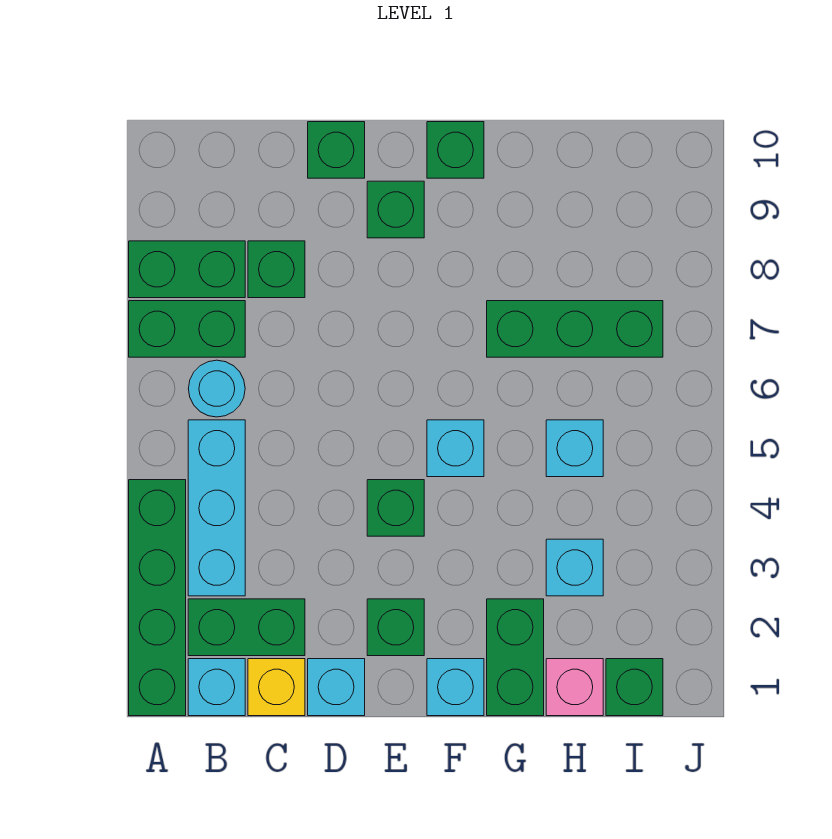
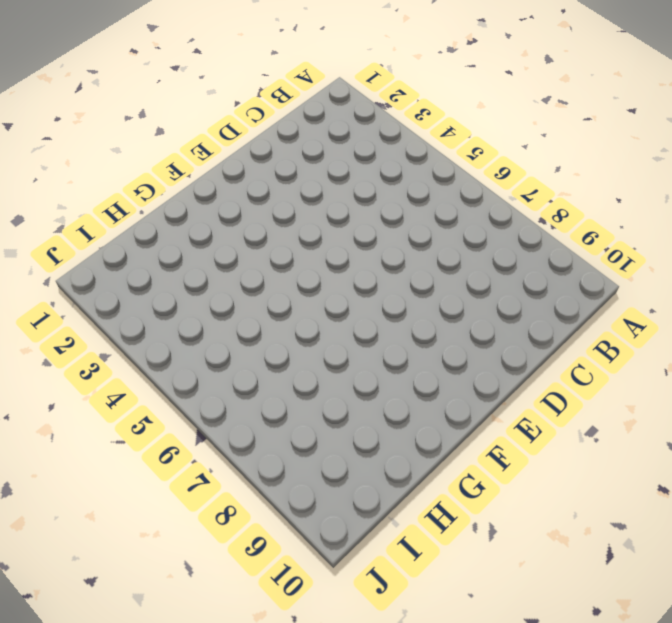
none -> green brick A1:A4 level 1
none -> green brick A7:B7 level 1
none -> green brick A8:B8 level 1

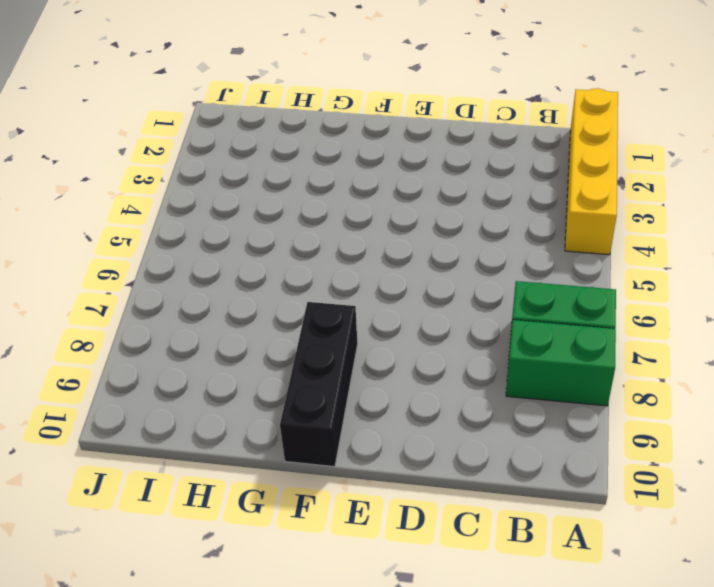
yellow brick A1:A4 level 1 -> green brick A1:A4 level 1
black brick F8:F10 level 1 -> green brick F10 level 1
none -> cyan brick B1 level 1
none -> green brick B2:C2 level 1
none -> cyan brick B3:B5 level 1

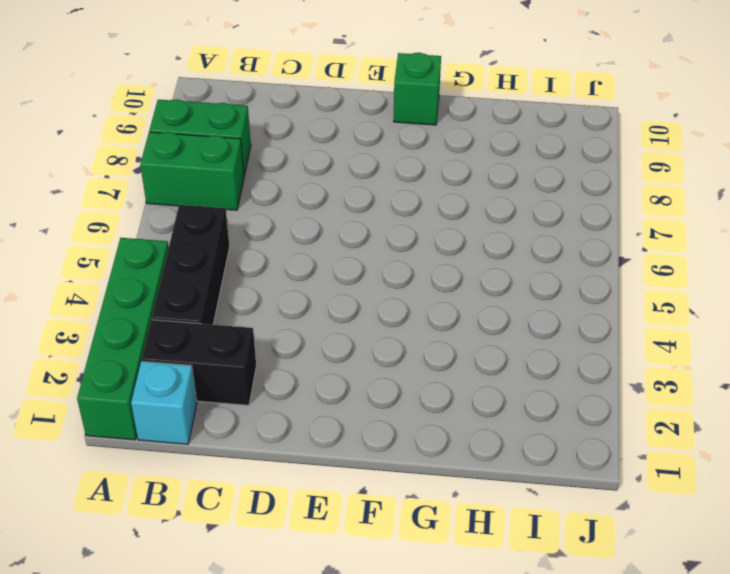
black brick B2:C2 level 1 -> green brick B2:C2 level 1
black brick B3:B5 level 1 -> cyan brick B3:B5 level 1
none -> cyan round brick B6 level 1
none -> yellow brick C1 level 1
none -> green brick C8 level 1

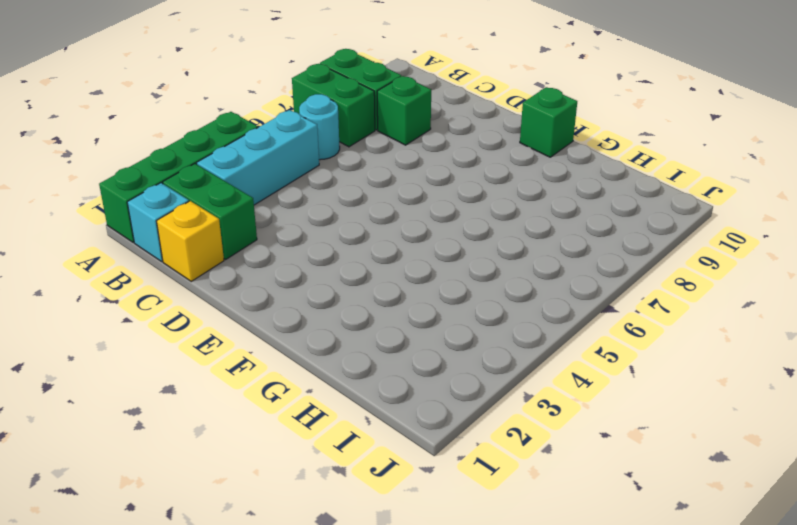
none -> cyan brick D1 level 1
none -> green brick D10 level 1
none -> green brick E2 level 1

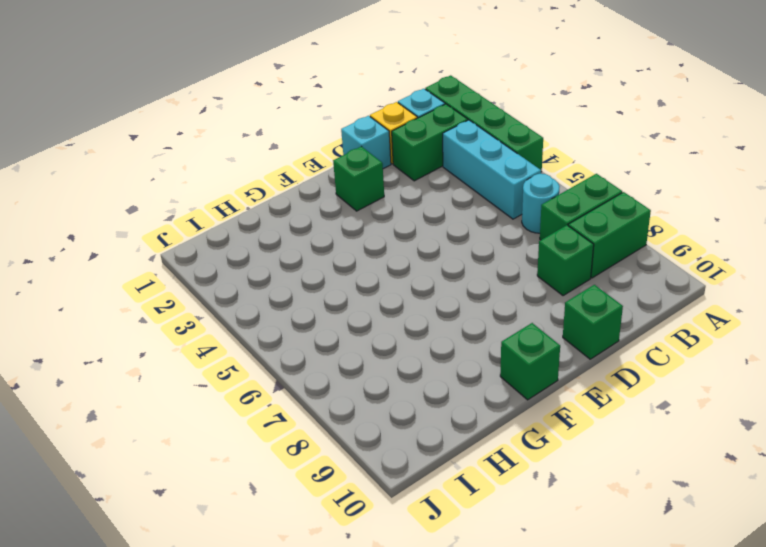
none -> green brick E4 level 1
none -> green brick E9 level 1
none -> cyan brick F1 level 1

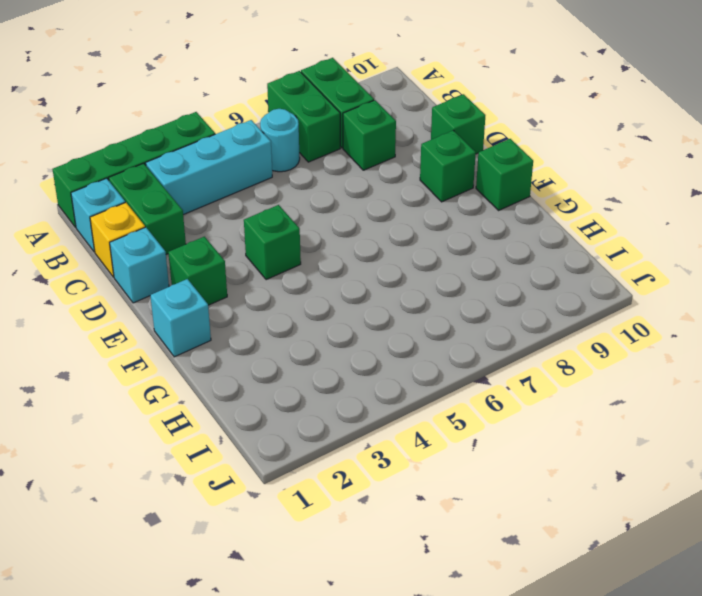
none -> cyan brick F5 level 1
none -> green brick G1:G2 level 1
none -> green brick G7:I7 level 1

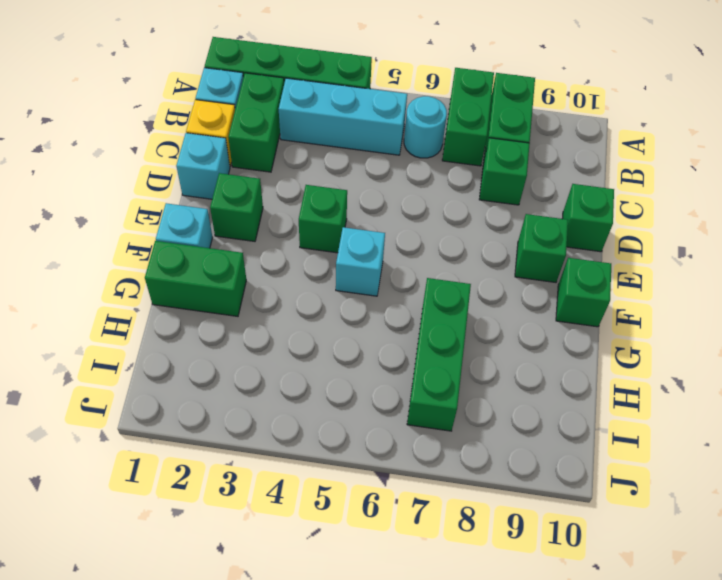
none -> pink brick H1 level 1
none -> cyan brick H3 level 1
none -> cyan brick H5 level 1

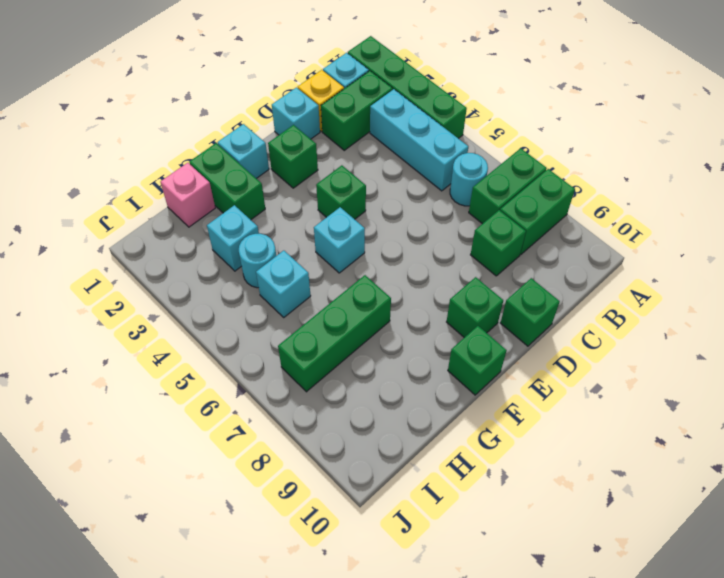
cyan round brick H4 level 1 -> none
none -> green brick I1 level 1

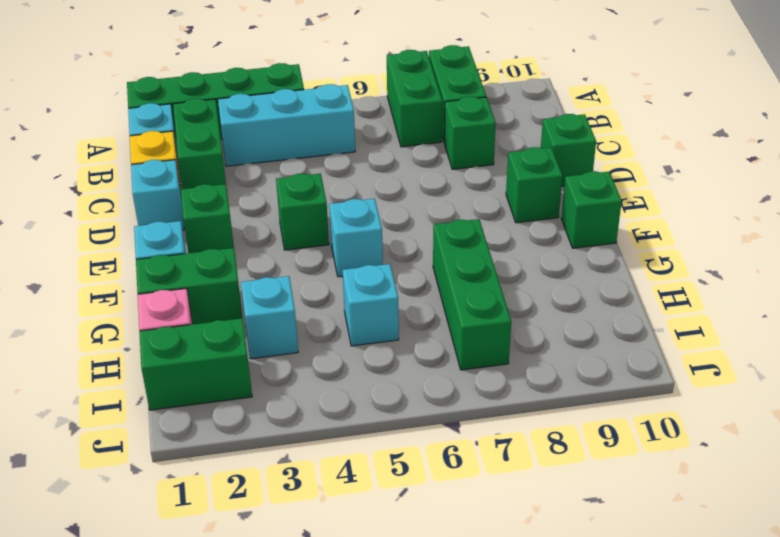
green brick I1:I2 level 1 -> green brick I1 level 1
none -> cyan round brick B6 level 1

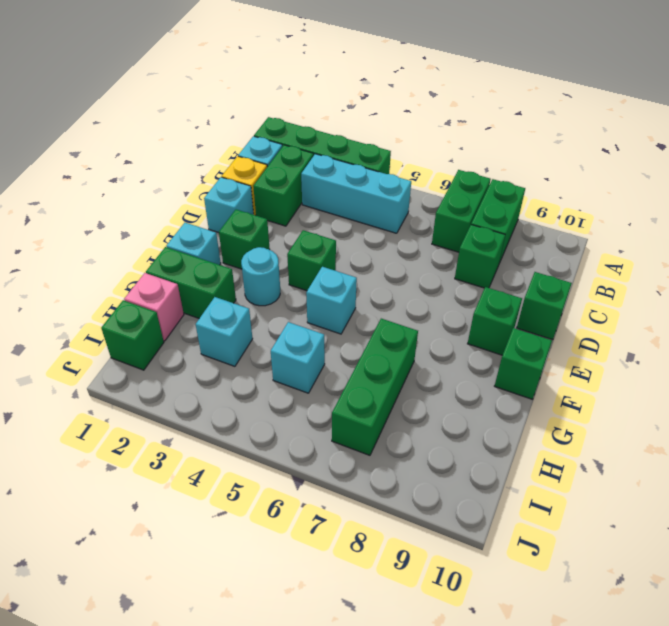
cyan round brick F3 level 1 -> cyan round brick B6 level 1

